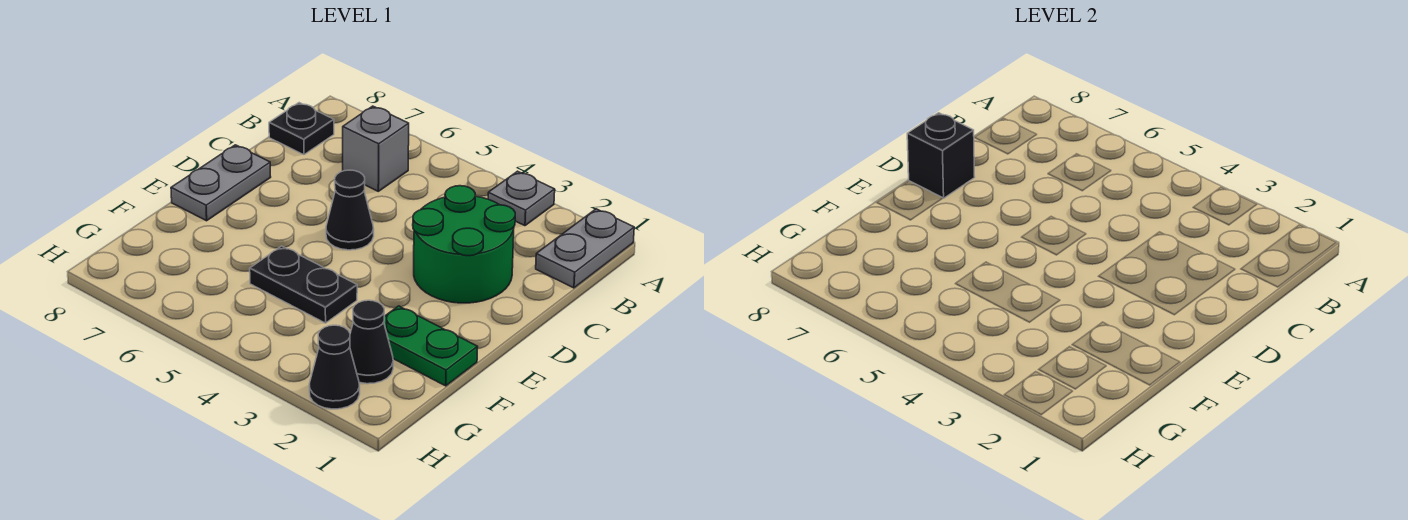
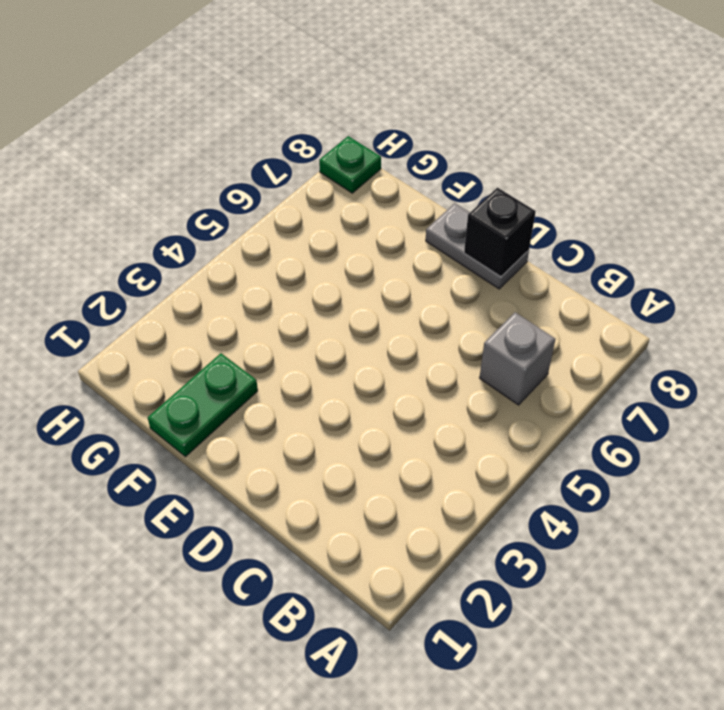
green plate H8 level 1 -> none
none -> grey plate A1:B1 level 1
none -> grey plate A3 level 1
none -> black plate B8 level 1

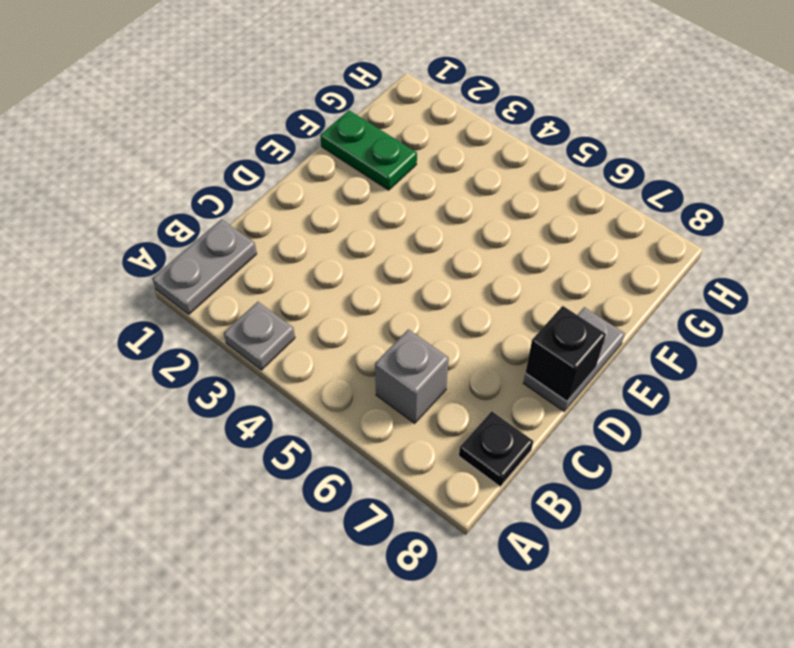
none -> green round brick C2:D3 level 1
none -> black cone D5 level 1
none -> black plate F4:F5 level 1

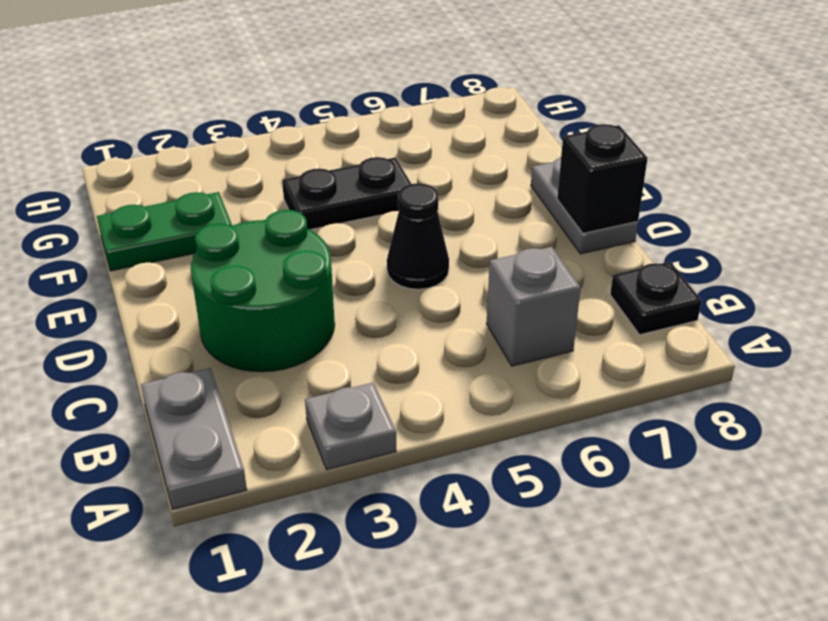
none -> black cone G2 level 1
none -> black cone H2 level 1

